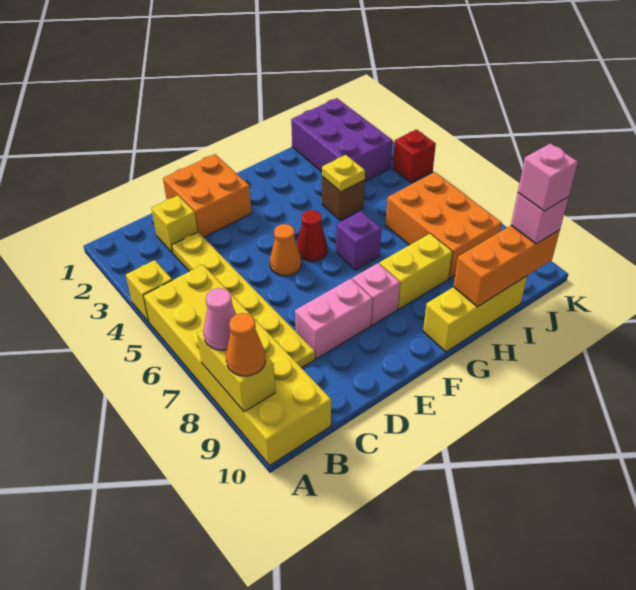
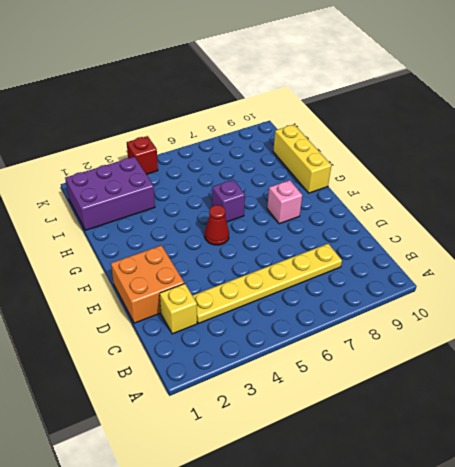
none -> yellow brick A4 level 1
none -> yellow brick A5:B10 level 1
none -> pink brick D8:E8 level 1

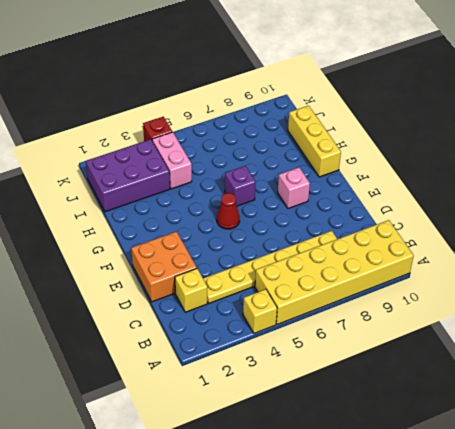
pink brick I4:J4 level 1 -> pink brick D8:E8 level 1
none -> orange cone E5 level 1
none -> yellow brick G8:H8 level 1
none -> brown brick H4 level 1

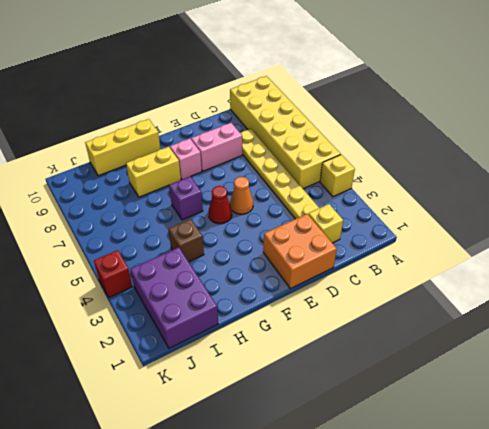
none -> orange brick I6:J8 level 1
none -> yellow brick A8:A9 level 2
none -> yellow plate H4 level 2

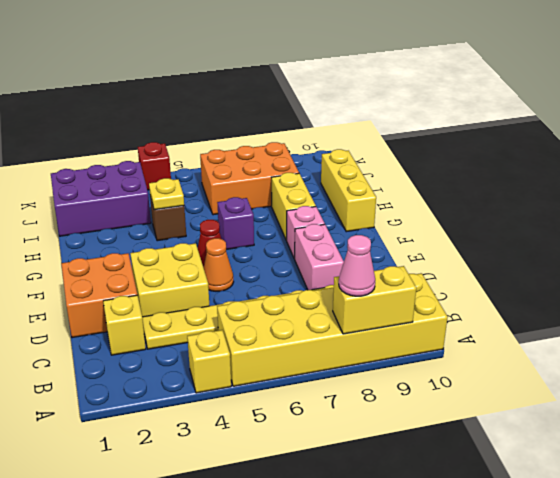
yellow brick D3:E4 level 1 -> none
none -> orange brick H10:J10 level 2
none -> orange cone A9 level 3
none -> pink brick J10 level 3

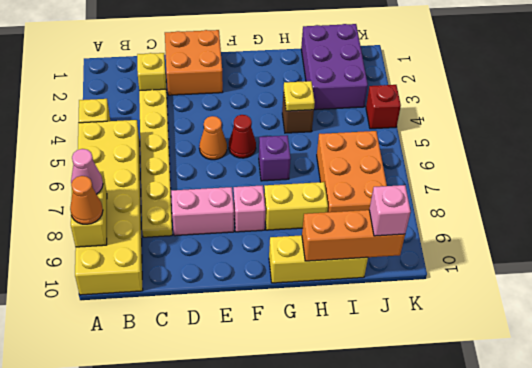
none -> pink brick J10 level 4

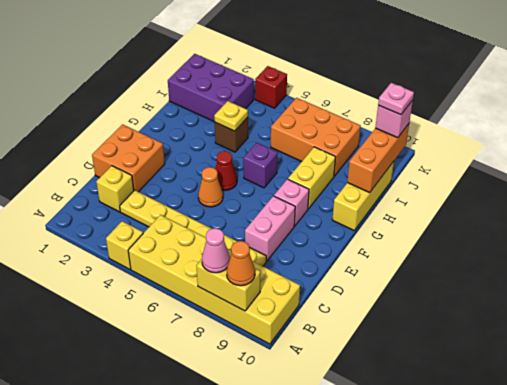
pink plate J10 level 4 -> pink brick J10 level 4

